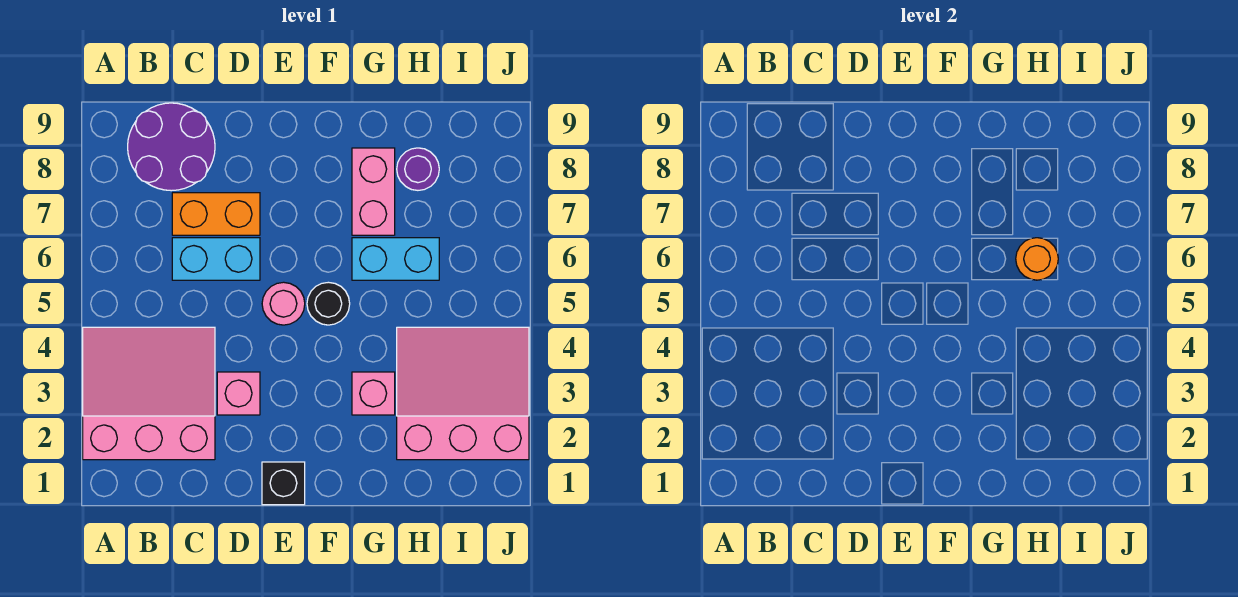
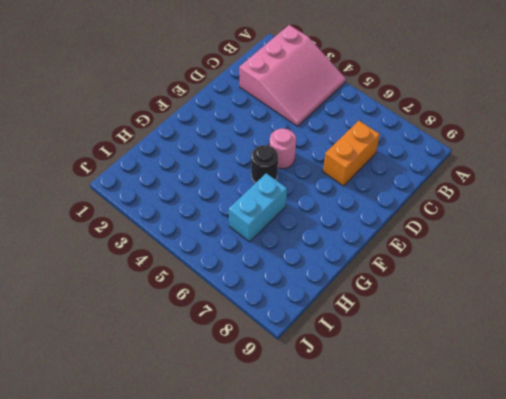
none -> purple round brick B8:C9 level 1
none -> cyan brick C6:D6 level 1
none -> pink brick D3 level 1

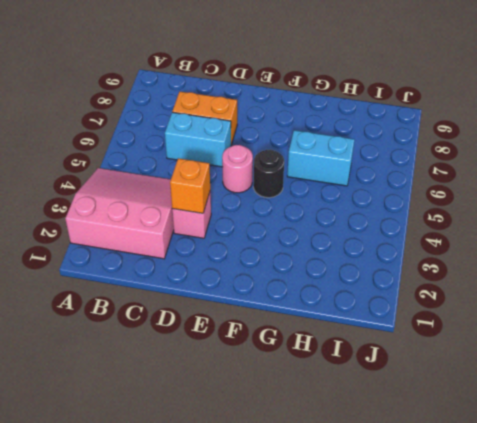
orange brick D3 level 2 -> none
none -> purple round brick B8:C9 level 1
none -> black brick E1 level 1
none -> pink brick G3 level 1

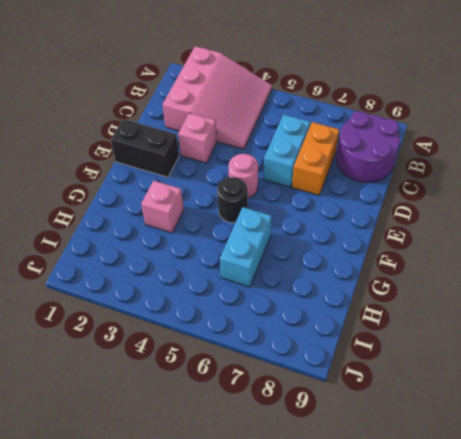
black brick E1:E2 level 1 -> black brick E1 level 1
none -> pink brick G7:G8 level 1
none -> pink slope H2:J4 level 1 top 2
none -> purple round brick H8 level 1

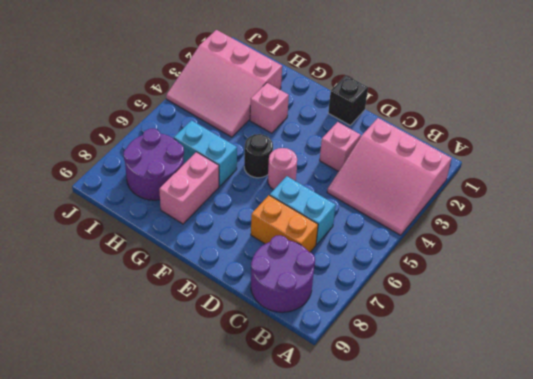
purple round brick H7:I8 level 1 -> purple round brick H8 level 1
none -> orange round brick H6 level 2

